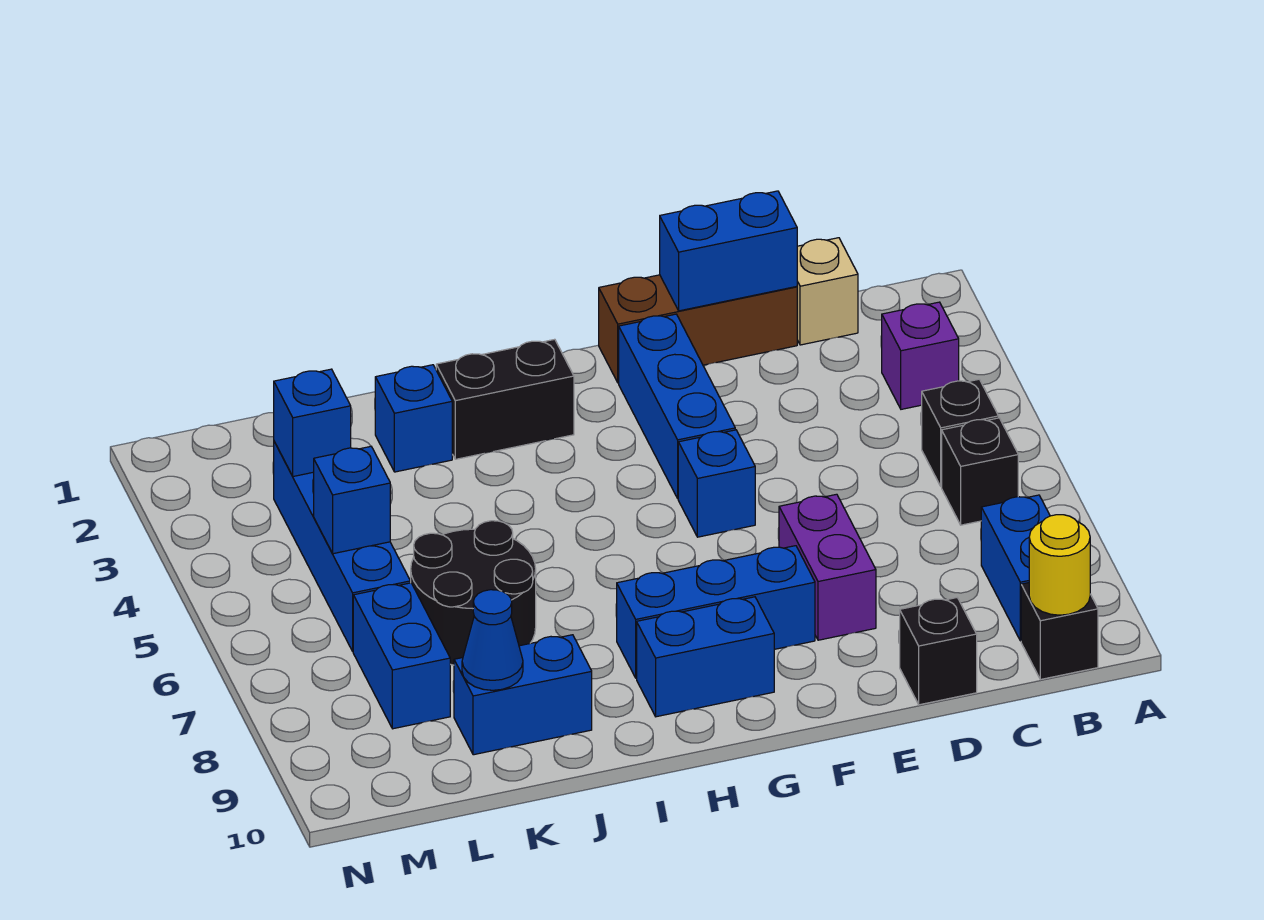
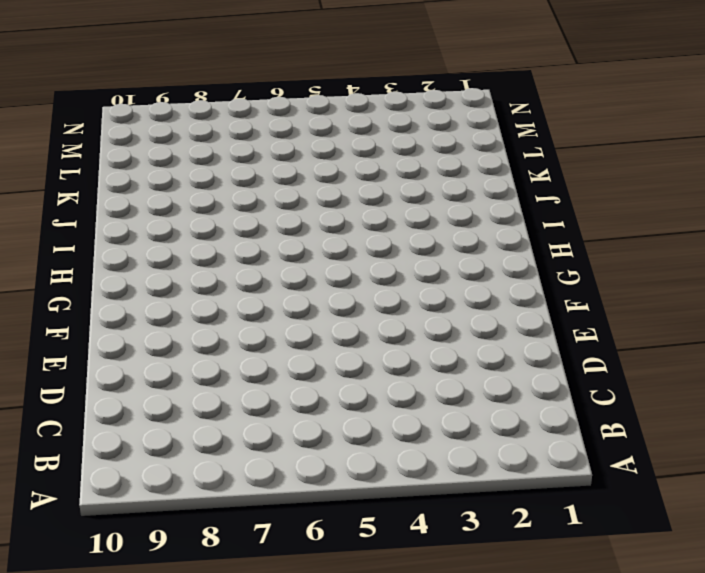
none -> purple brick B3 level 1
none -> black brick B5 level 1
none -> black brick B6 level 1

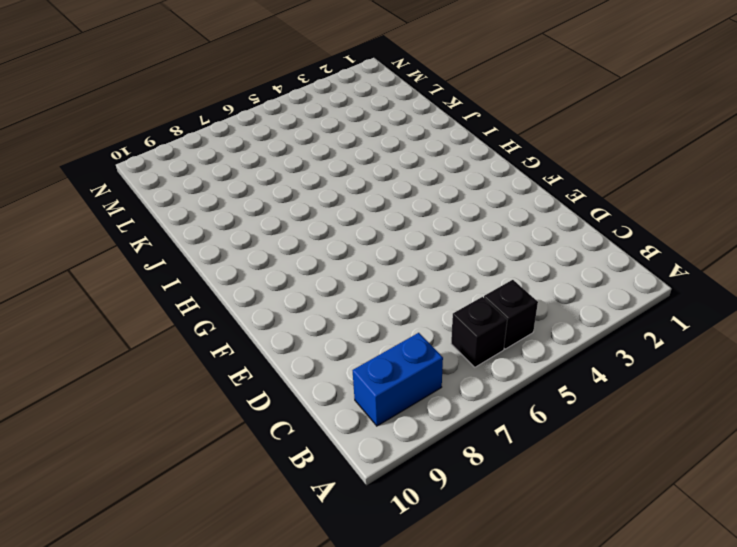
none -> purple brick B3 level 1
none -> black brick B10 level 1
none -> tan brick C1 level 1

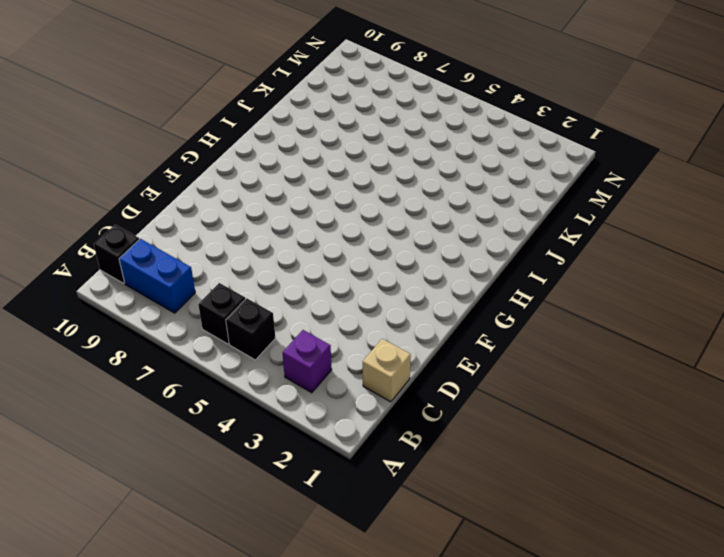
none -> brown brick D1:F1 level 1
none -> black brick D10 level 1
none -> purple brick E7:E8 level 1

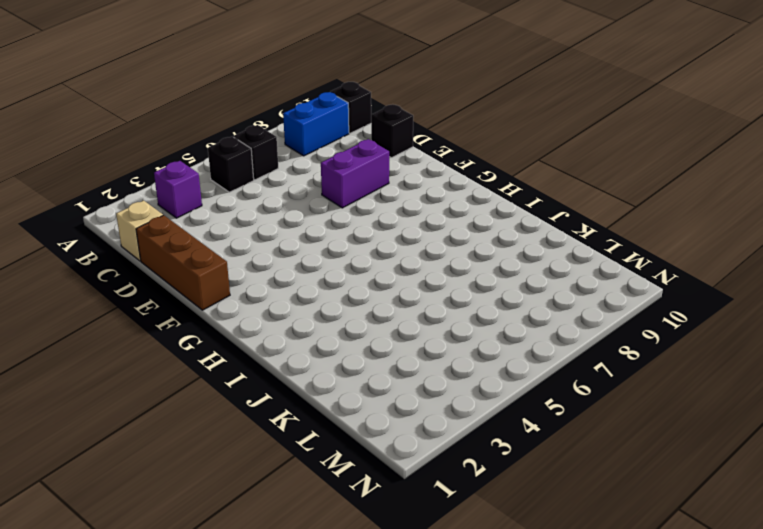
none -> blue brick F2:F4 level 1
none -> blue brick F5 level 1
none -> blue brick F8:H8 level 1

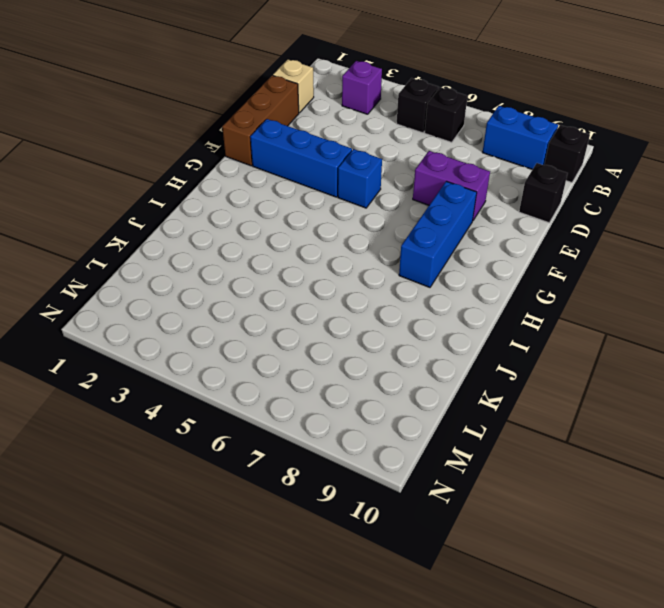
none -> blue brick G9:H9 level 1
none -> black brick H2:I2 level 1
none -> blue brick J2 level 1

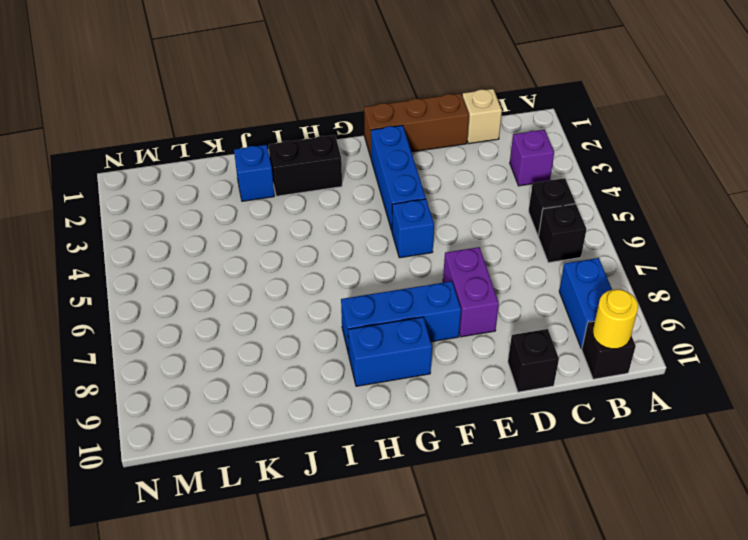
none -> black round brick J6:K7 level 1
none -> blue brick J9:K9 level 1
none -> blue brick L3:L6 level 1

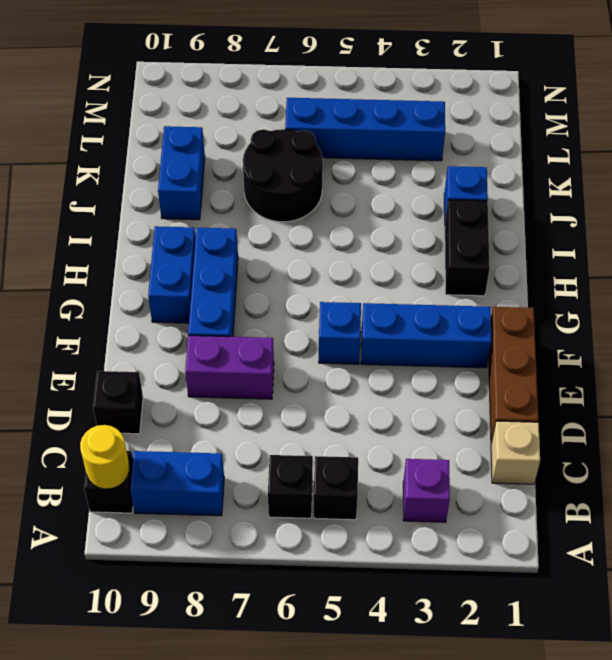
none -> blue brick L7:L8 level 1
none -> blue brick D1:E1 level 2
none -> blue cone K9 level 2

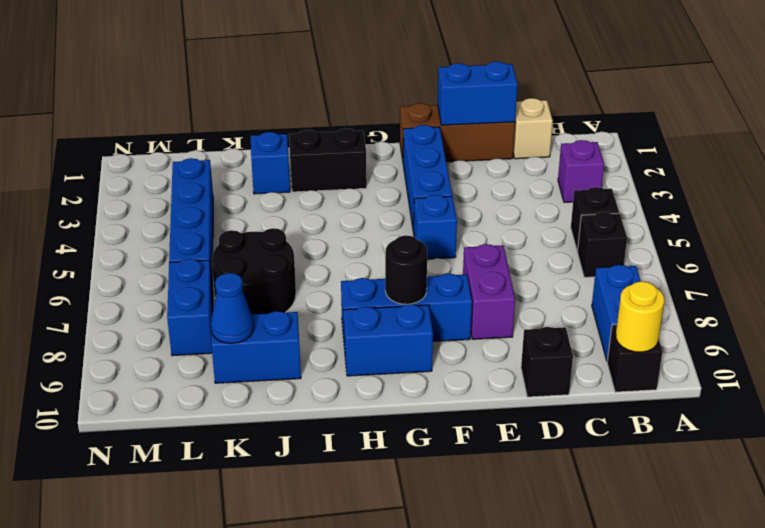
black round brick G8 level 2 -> none
none -> blue brick L3 level 2
none -> blue brick L5 level 2

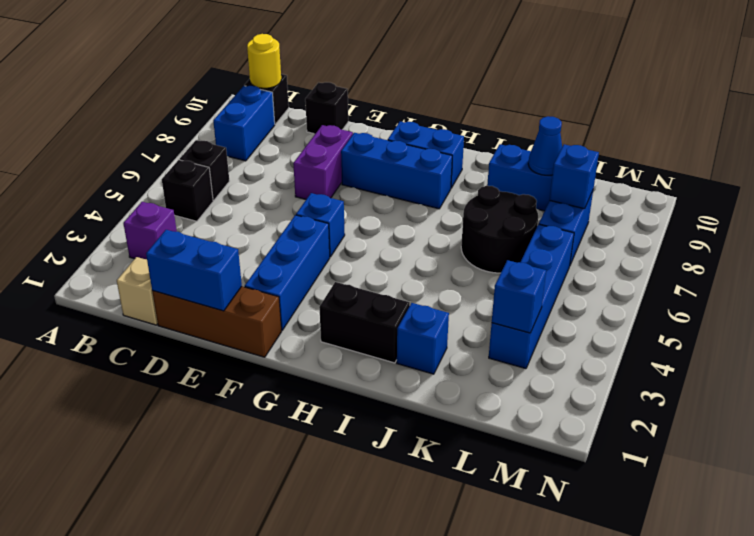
blue brick L8 level 2 -> blue brick L5 level 2

